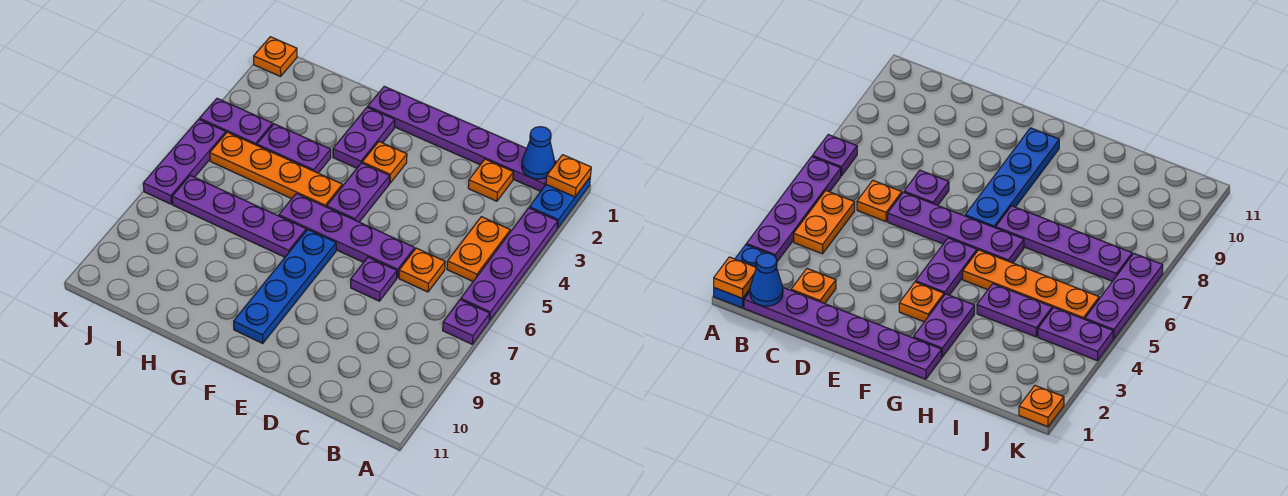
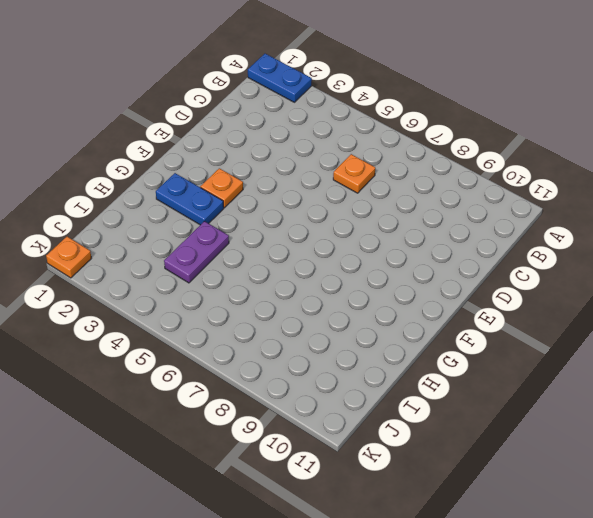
blue plate G2:G3 level 1 -> purple plate G2:G3 level 1
none -> purple plate A3:A6 level 1
none -> purple plate A7 level 1
none -> purple plate B1:G1 level 1

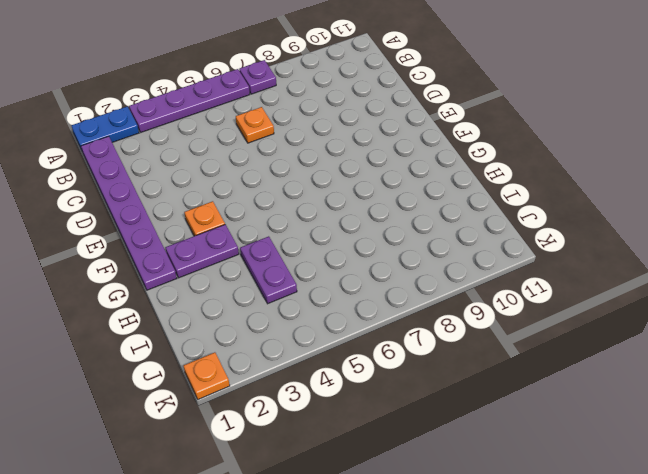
none -> orange plate B4:B5 level 1
none -> orange plate C2 level 1
none -> purple plate D6:G6 level 1

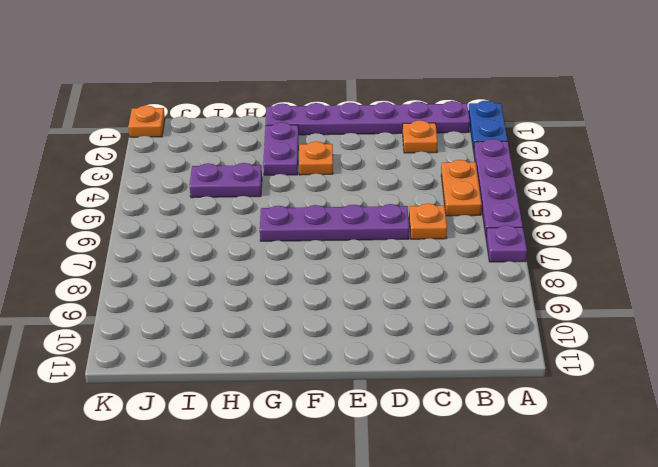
none -> purple plate D7 level 1
none -> purple plate F4:F5 level 1
none -> blue plate F7:F10 level 1

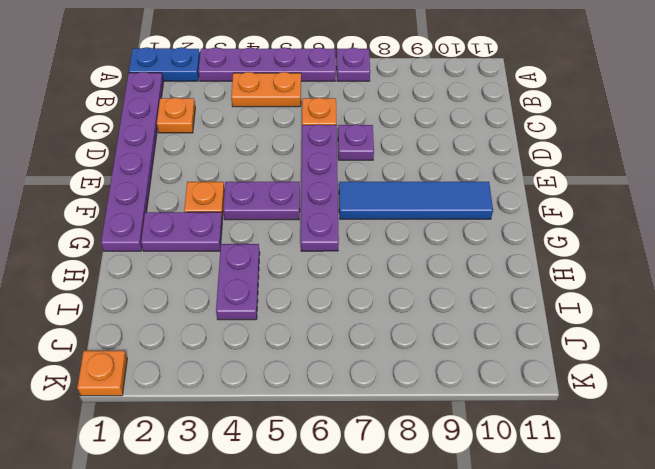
blue tile F7:F10 level 1 -> blue plate F7:F10 level 1
none -> orange plate G5:J5 level 1
none -> purple plate G7:J7 level 1
none -> purple plate J4:K4 level 1

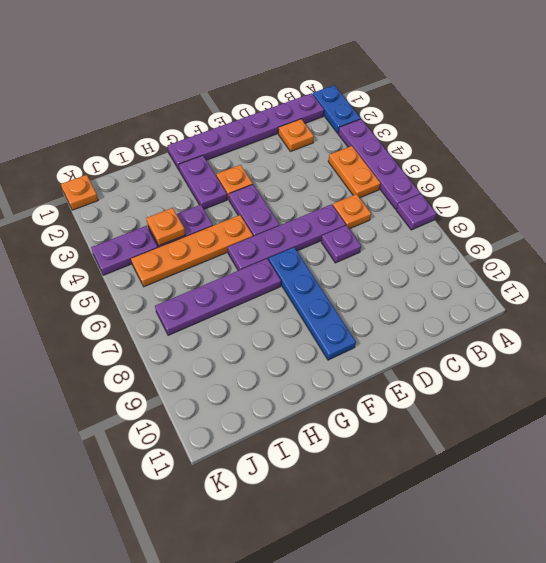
orange plate I4 level 2 -> orange plate A1 level 2
none -> purple plate K5:K7 level 1
none -> blue cone B1 level 2

